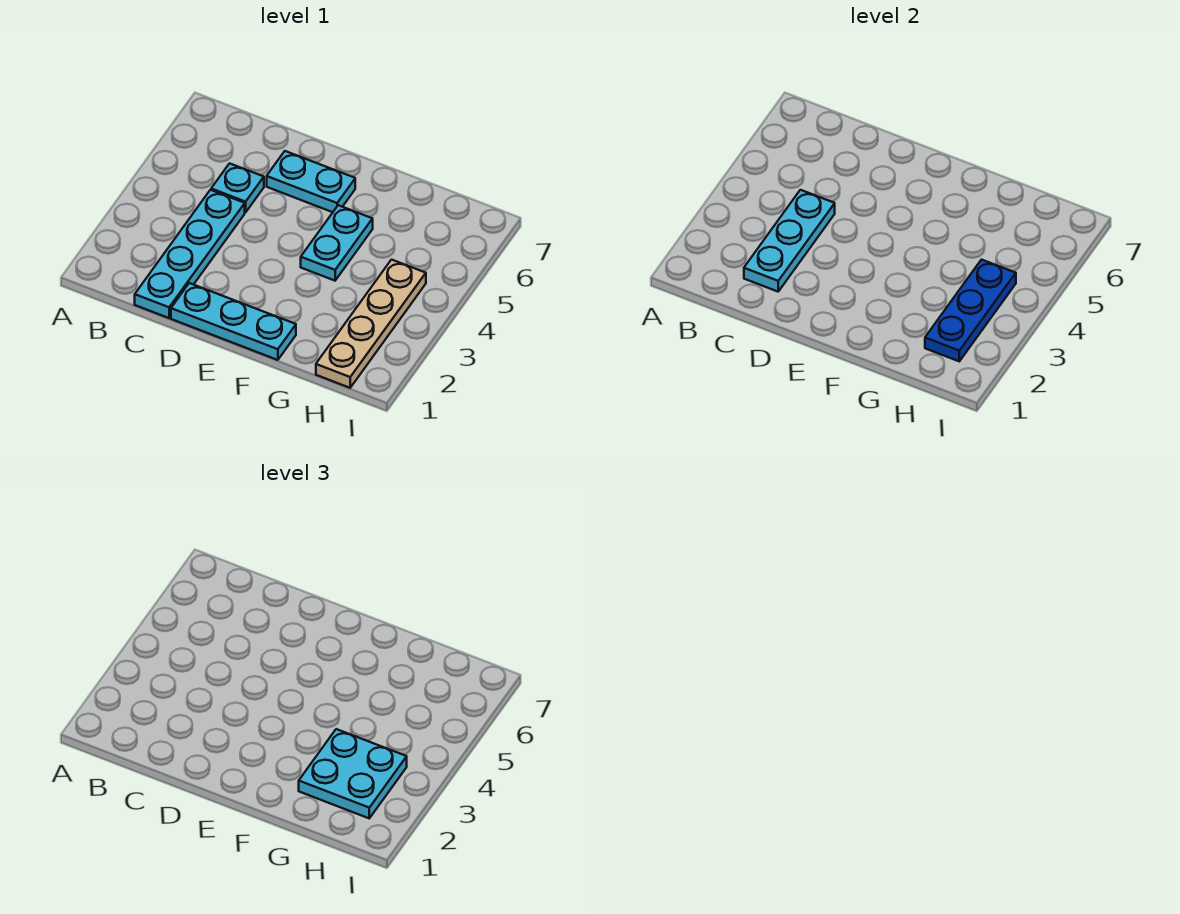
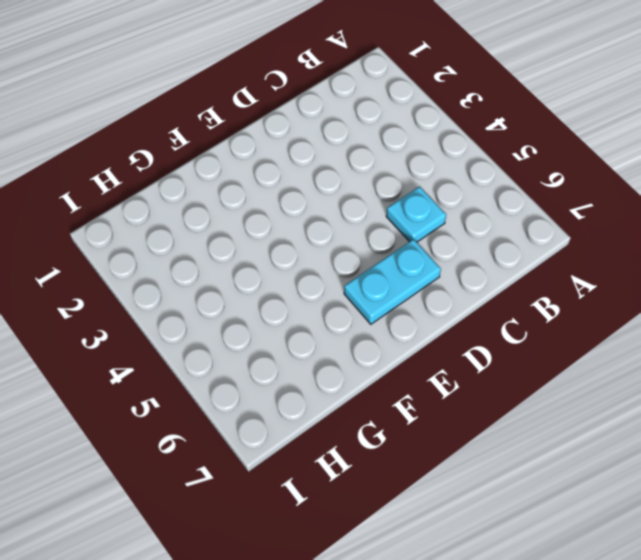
none -> cyan plate C1:C4 level 1
none -> cyan plate D1:F1 level 1

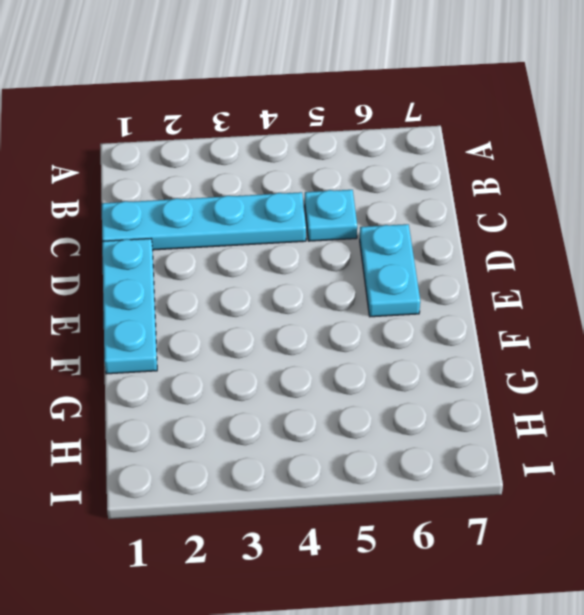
none -> cyan plate F4:F5 level 1
none -> tan plate H1:H4 level 1

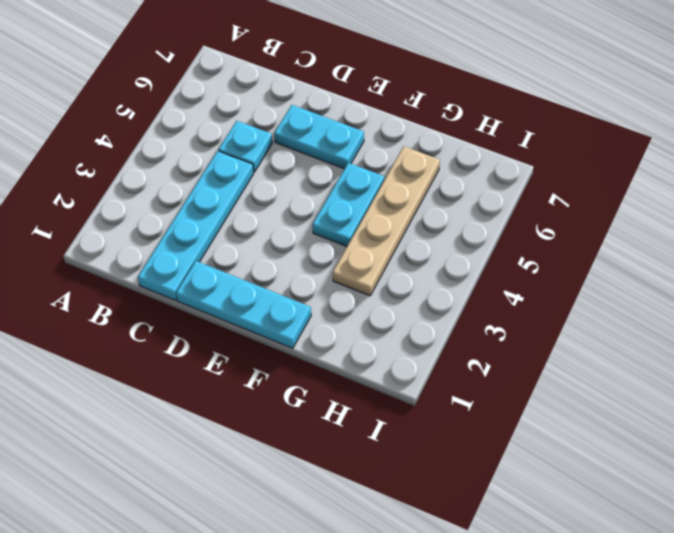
tan plate G3:G6 level 1 -> tan plate H1:H4 level 1
none -> cyan plate C2:C4 level 2
none -> blue plate H2:H4 level 2

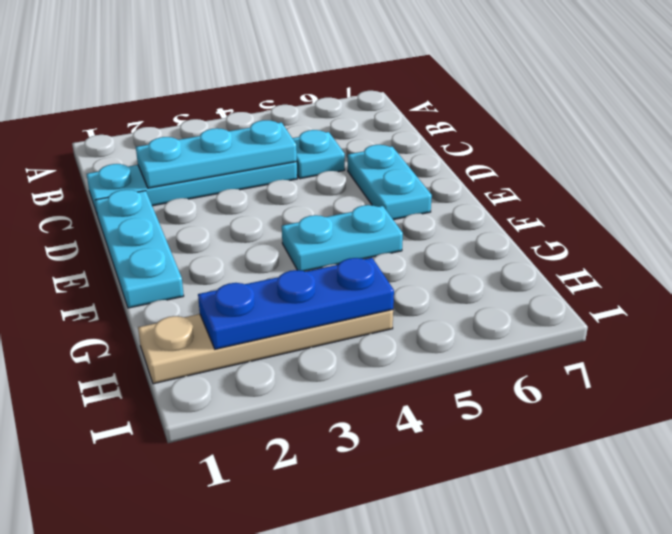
none -> cyan plate G2:H3 level 3

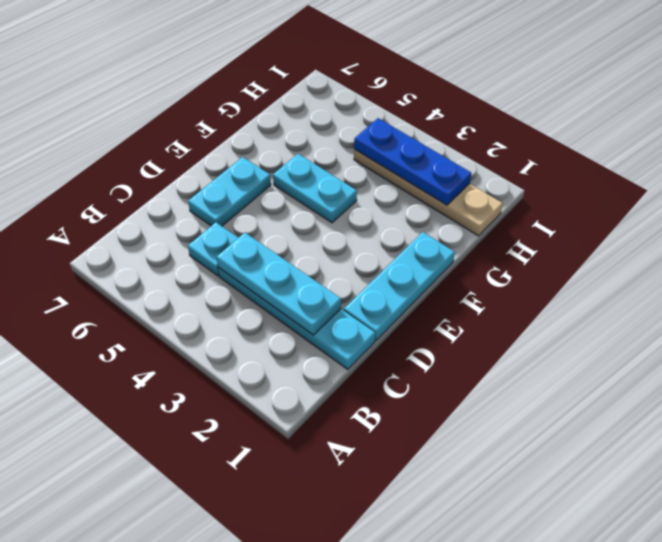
none -> cyan plate G2:H3 level 3

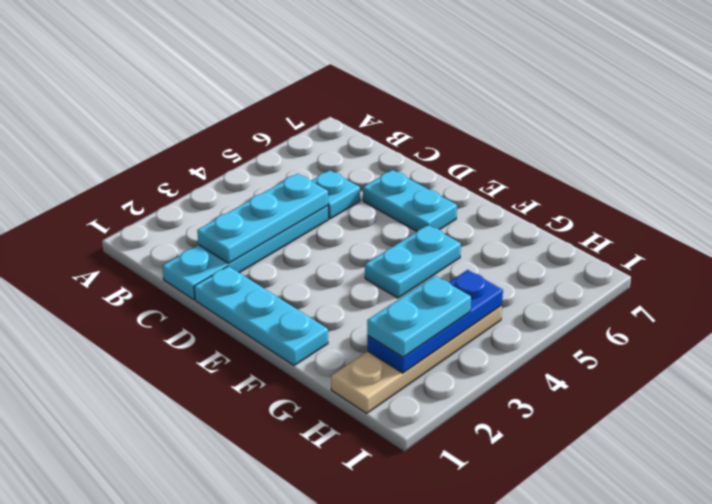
cyan plate H2:H3 level 3 -> cyan plate G2:H3 level 3

